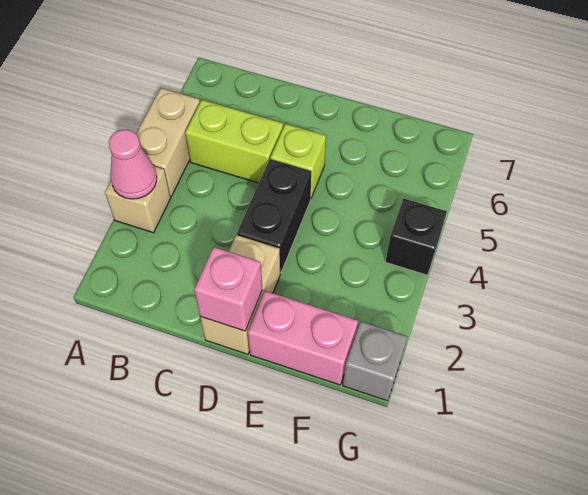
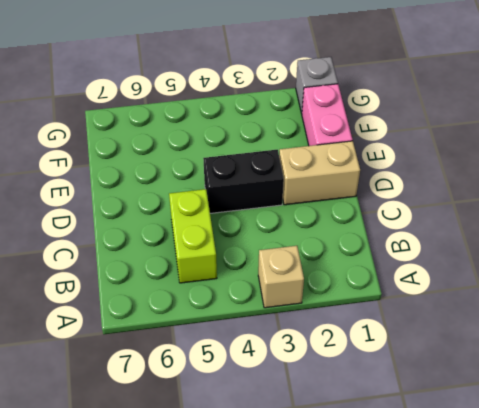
none -> tan brick A4:A5 level 1
none -> lime brick D5 level 1

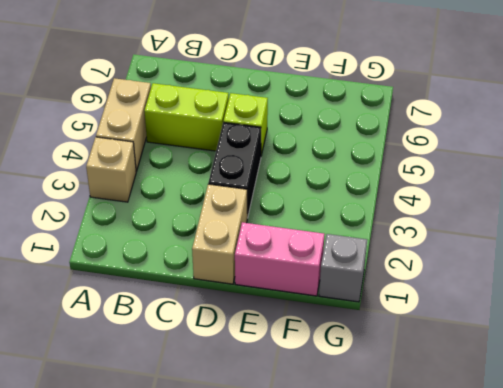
none -> black brick G4 level 1
none -> pink cone A3 level 2

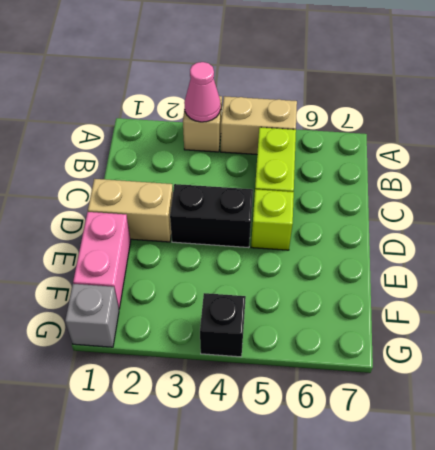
none -> pink brick D1 level 2

